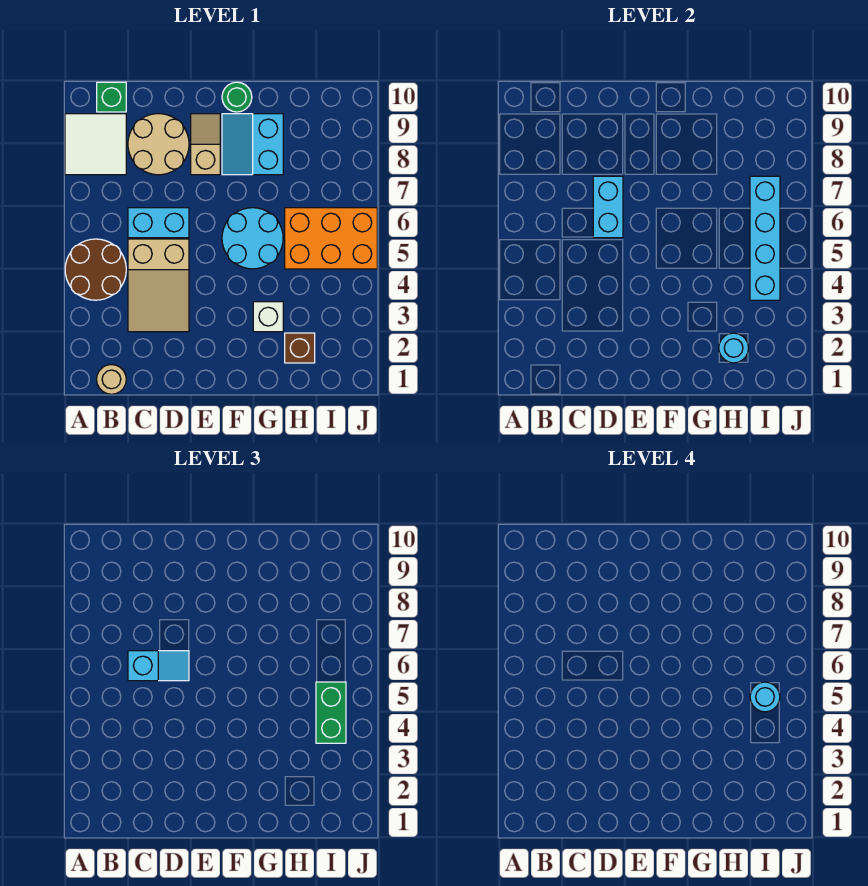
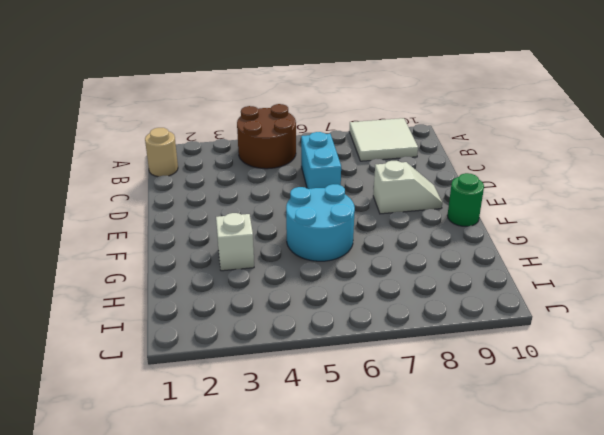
white slope E8:E9 level 1 top 8 -> tan slope E8:E9 level 1 top 8
none -> green brick B10 level 1
none -> tan slope C3:D5 level 1 top 5
none -> tan round brick C8:D9 level 1

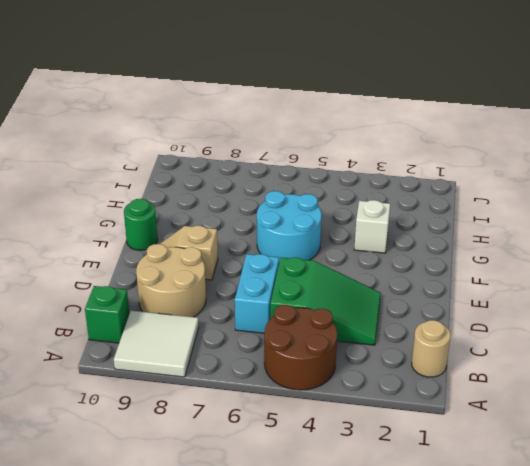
green slope C3:D5 level 1 top 5 -> tan slope C3:D5 level 1 top 5
none -> cyan slope F8:G9 level 1 top G
none -> brown brick H2 level 1
none -> orange brick H5:J6 level 1

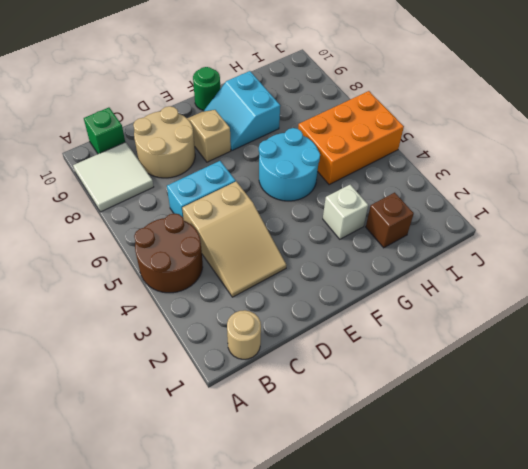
none -> cyan brick D6:D7 level 2
none -> cyan round brick H2 level 2
none -> cyan brick I4:I7 level 2

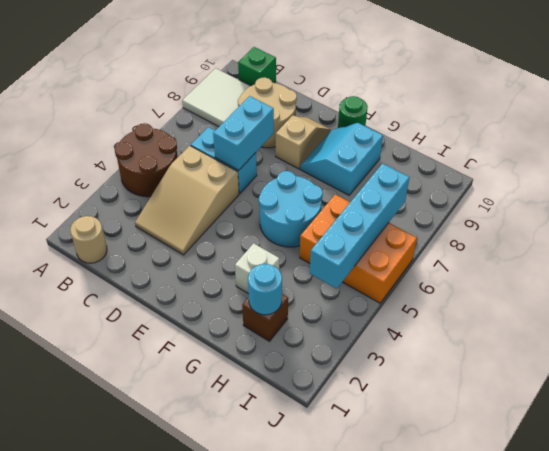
none -> cyan slope C6:D6 level 3 top C
none -> green brick I4:I5 level 3
none -> cyan round brick I5 level 4

